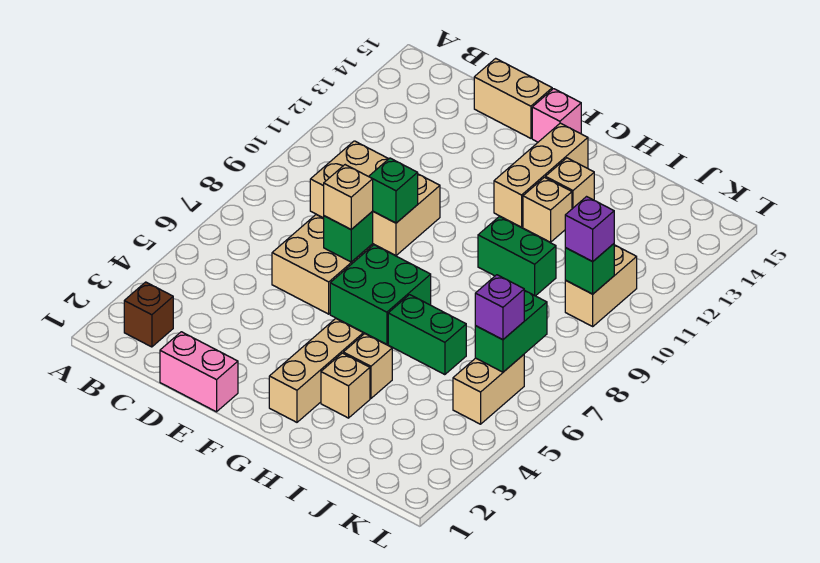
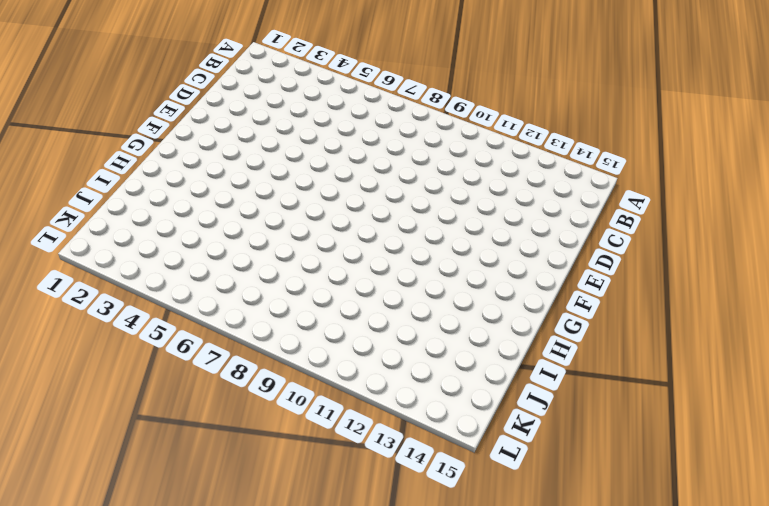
none -> brown brick B2 level 1
none -> tan brick C9:E10 level 1
none -> pink brick D1:E1 level 1

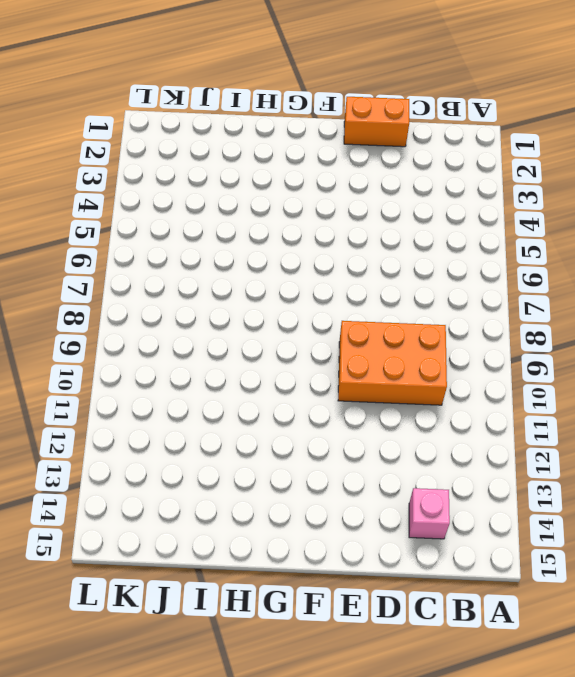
orange brick C9:E10 level 1 -> tan brick C9:E10 level 1
pink brick C14 level 1 -> pink brick F15 level 1
orange brick D1:E1 level 1 -> pink brick D1:E1 level 1
none -> brown brick B2 level 1
none -> tan brick D6:E7 level 1
none -> tan brick D15:E15 level 1

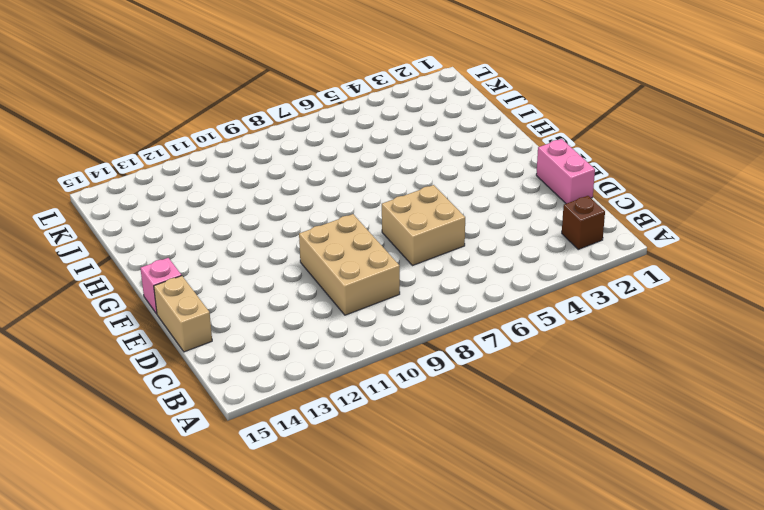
none -> green brick F6:G7 level 1
none -> tan brick G2:G4 level 1
none -> tan brick G12:G14 level 1

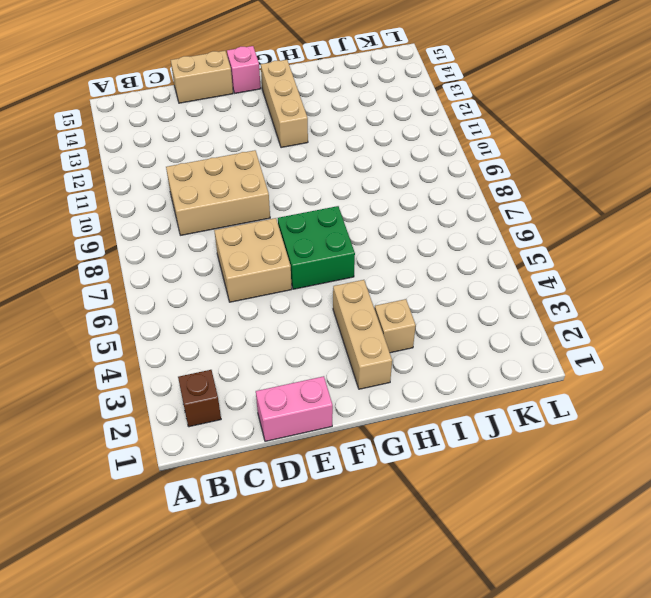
none -> tan brick H4 level 1
none -> green brick H6:I6 level 1
none -> green brick H10:I10 level 1

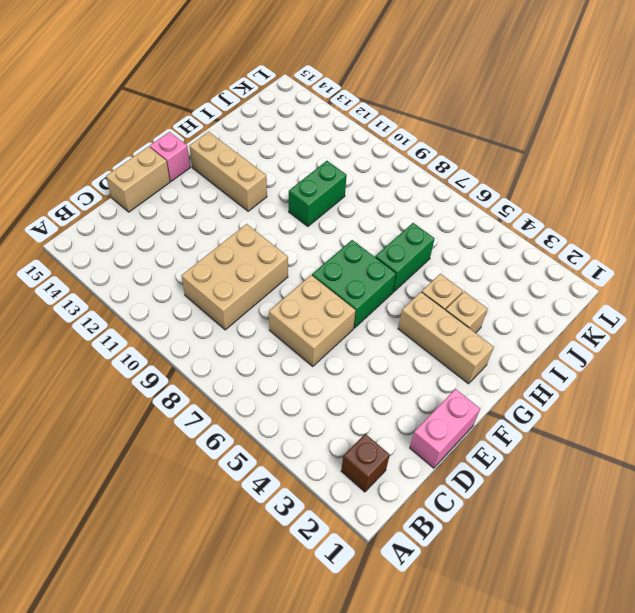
none -> tan brick H12 level 1
none -> tan brick H13 level 1
none -> tan brick K5:K6 level 1

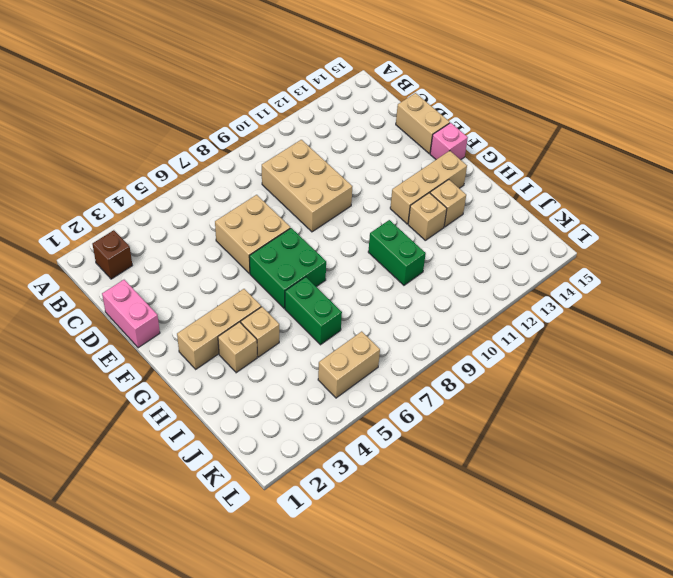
none -> tan brick K10:K11 level 1
none -> green brick E7 level 2
none -> green brick E9 level 2

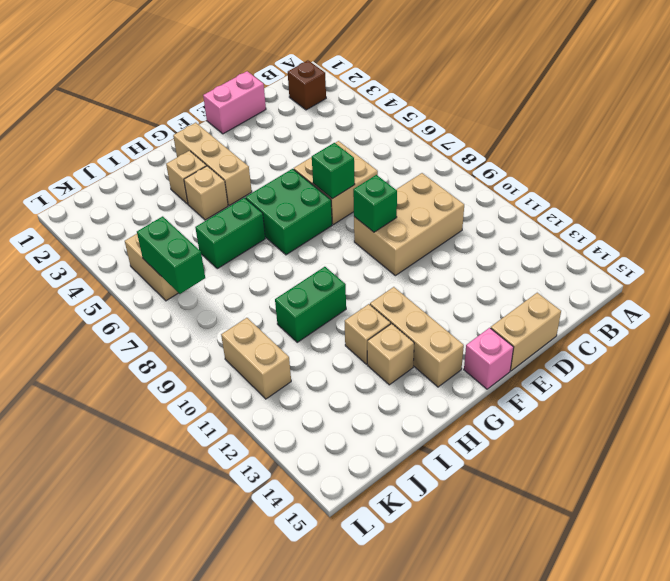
none -> green brick K10 level 2
none -> tan brick E7 level 3
none -> purple brick K6 level 3

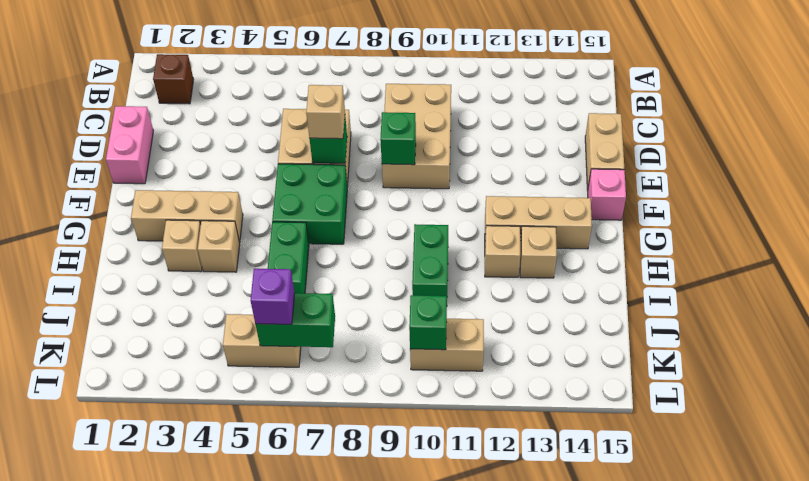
none -> purple brick K10 level 3

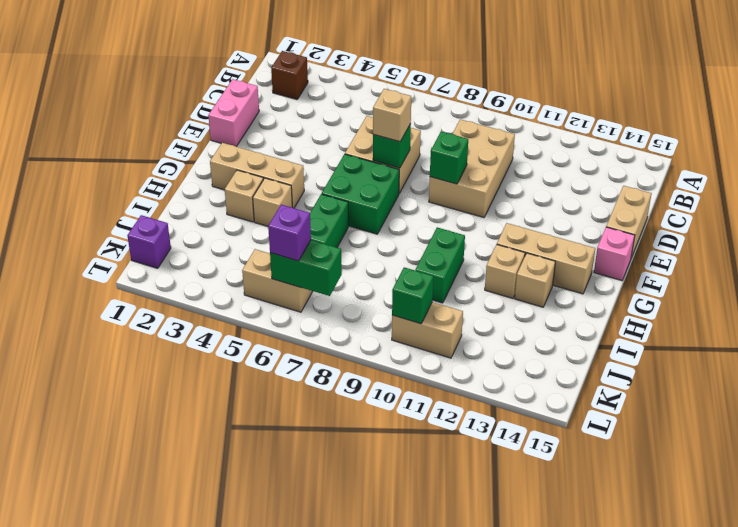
purple brick K1 level 1 -> purple brick K10 level 3

